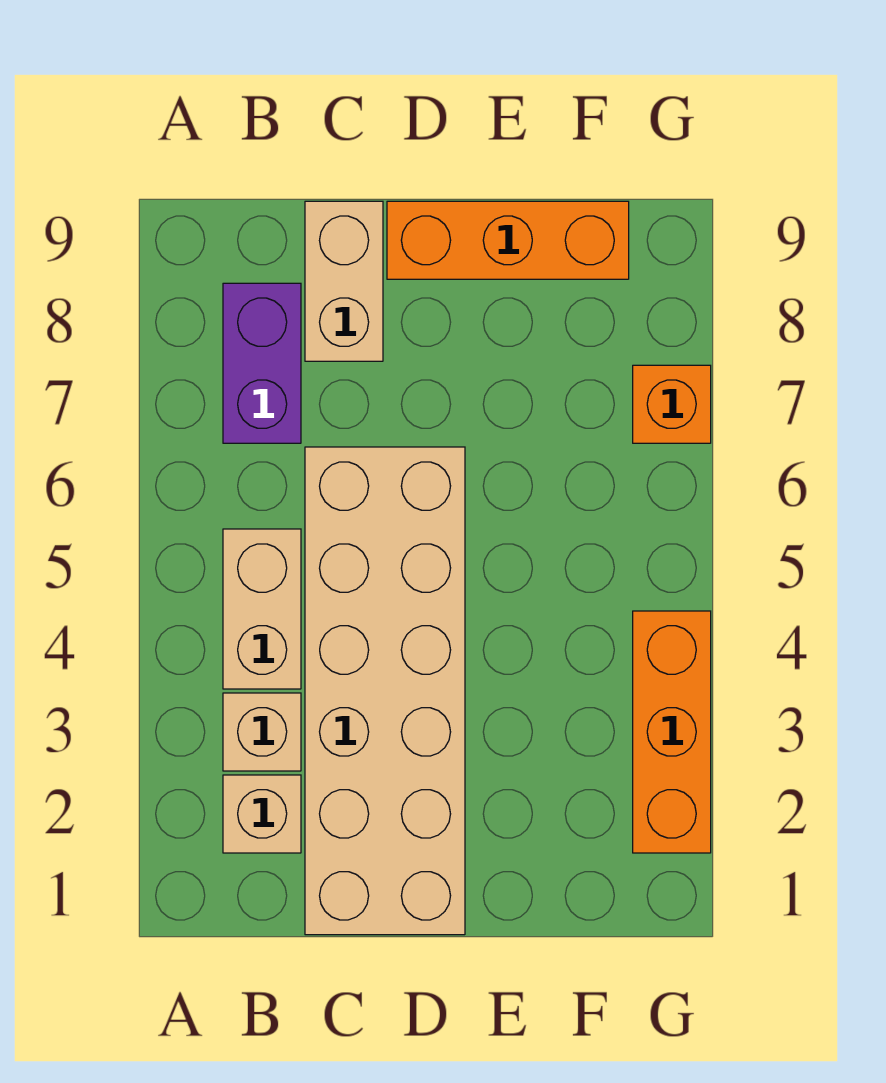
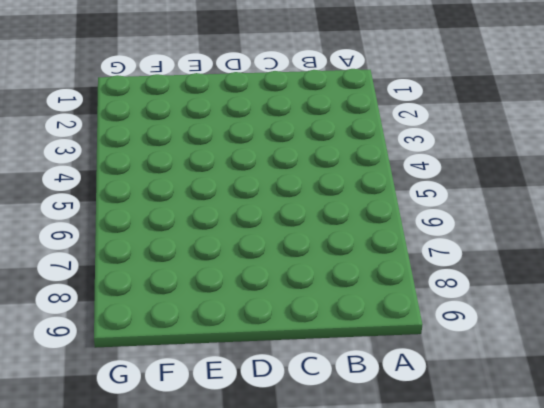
none -> tan brick B2 level 1
none -> tan brick B3 level 1

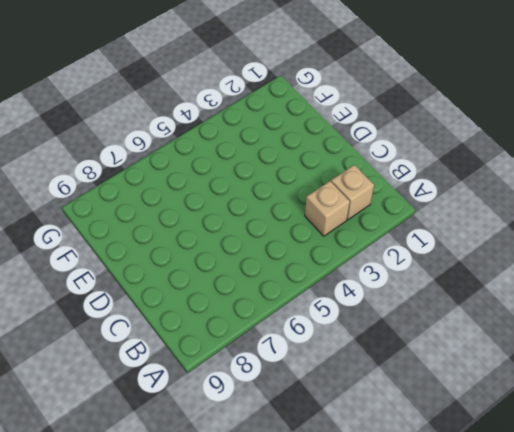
none -> tan brick B4:B5 level 1
none -> purple brick B7:B8 level 1

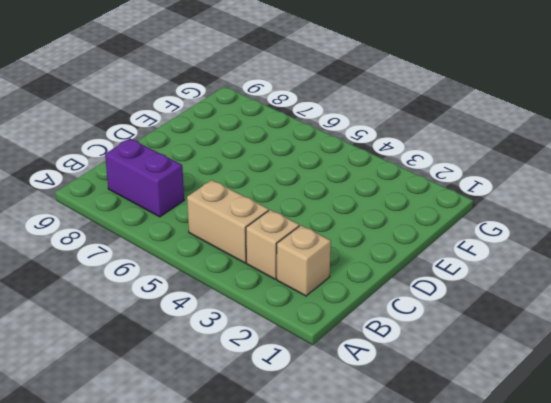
none -> tan brick C1:D6 level 1
none -> tan brick C8:C9 level 1

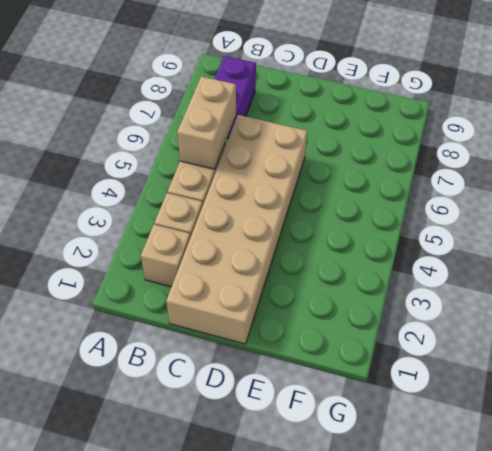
tan brick B5:B6 level 2 -> tan brick C8:C9 level 1
none -> orange brick D9:F9 level 1
none -> orange brick G2:G4 level 1

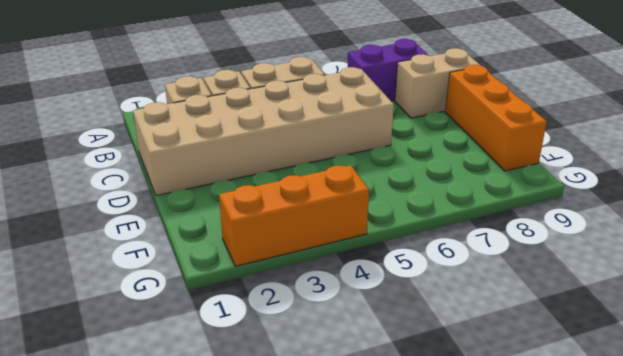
none -> orange brick G7 level 1

